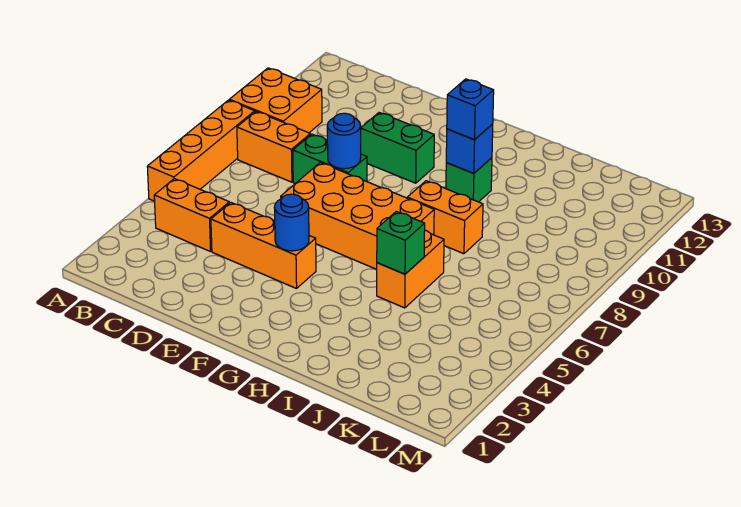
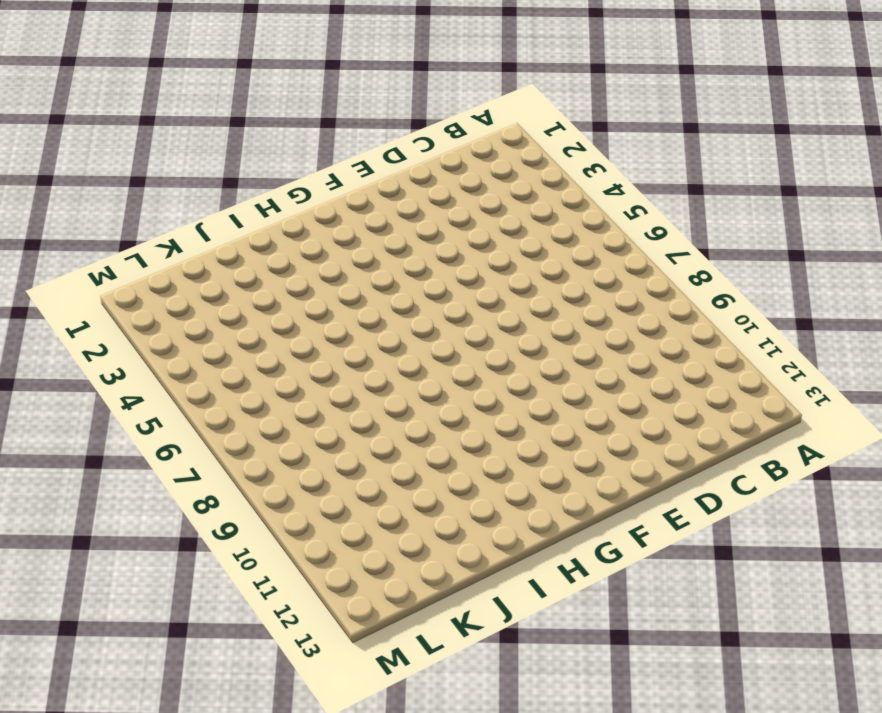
none -> orange brick A5:A8 level 1
none -> orange brick A9:B10 level 1
none -> orange brick B4:C4 level 1

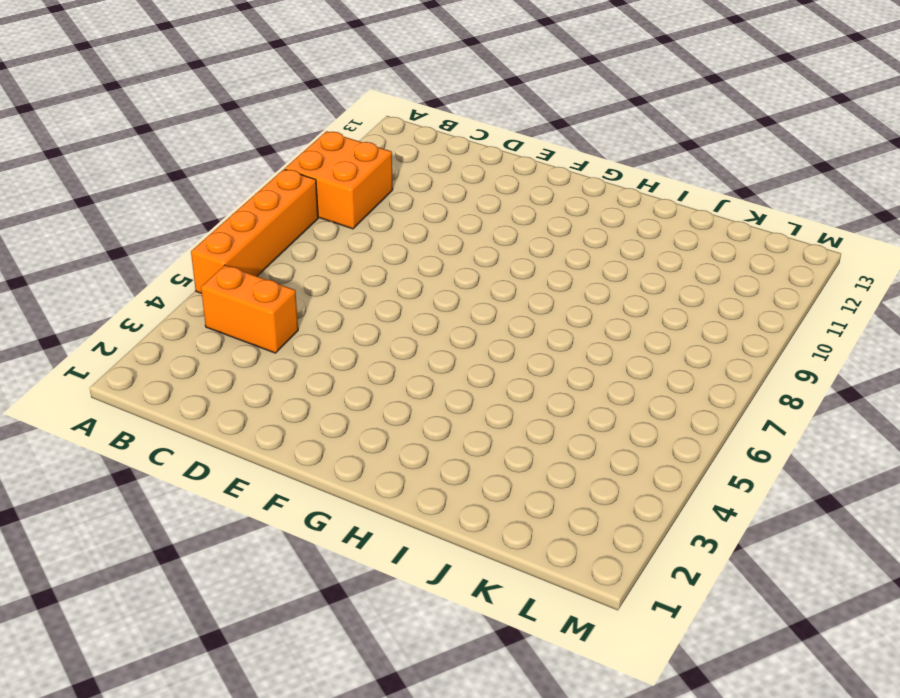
none -> orange brick B8:C8 level 1
none -> orange brick D4:F4 level 1
none -> green brick D8:E8 level 1

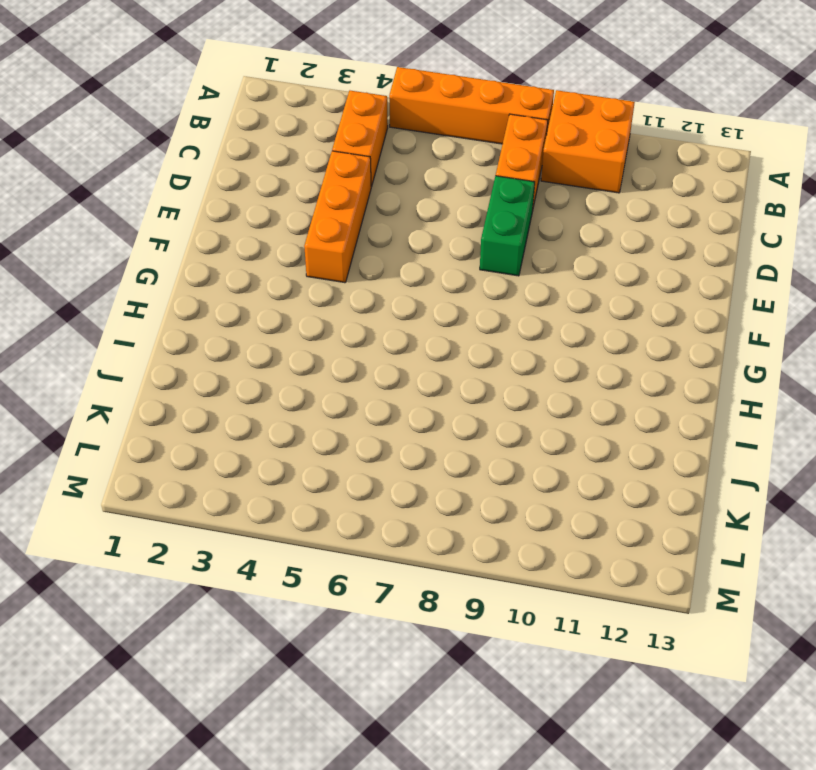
none -> orange brick E6:H7 level 1
none -> green brick E10:F10 level 1
none -> orange brick H8:I8 level 1

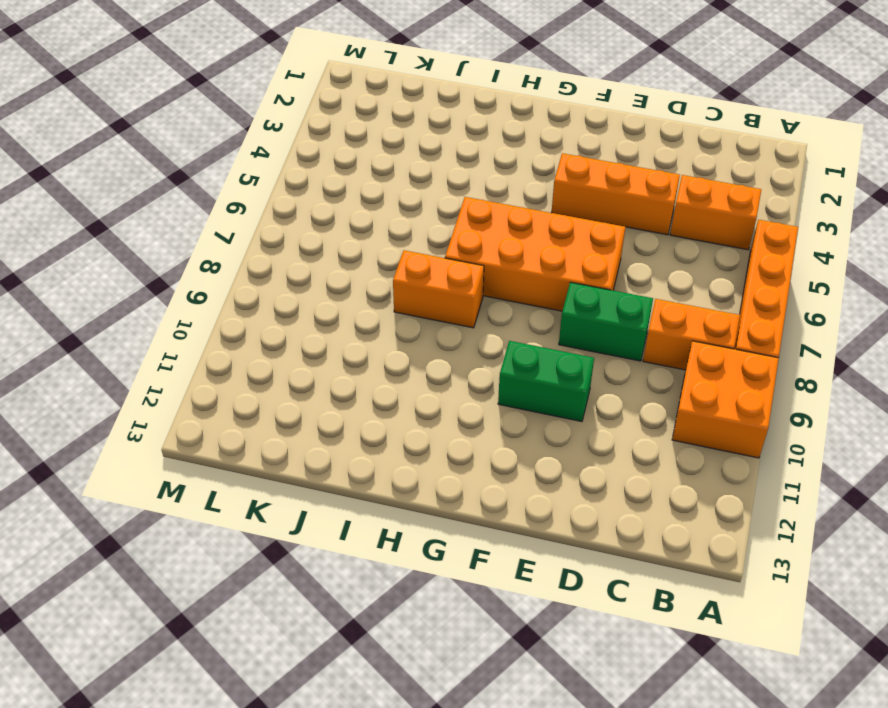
none -> green brick H10 level 1
none -> orange brick I5:I6 level 1
none -> blue round brick E8 level 2

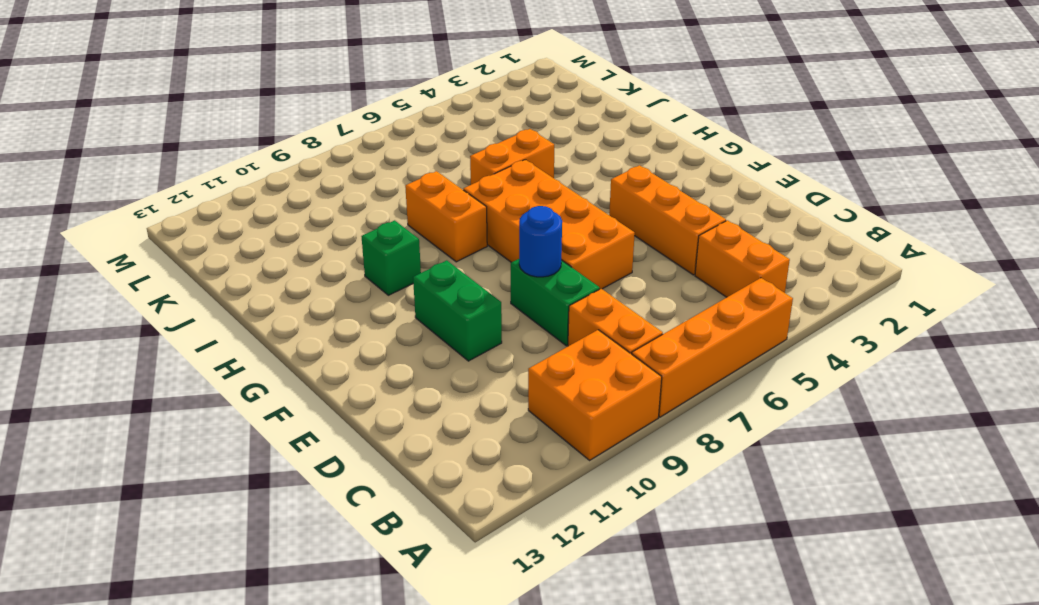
none -> blue round brick F4 level 2
none -> blue brick H10 level 2
none -> green brick I5 level 2

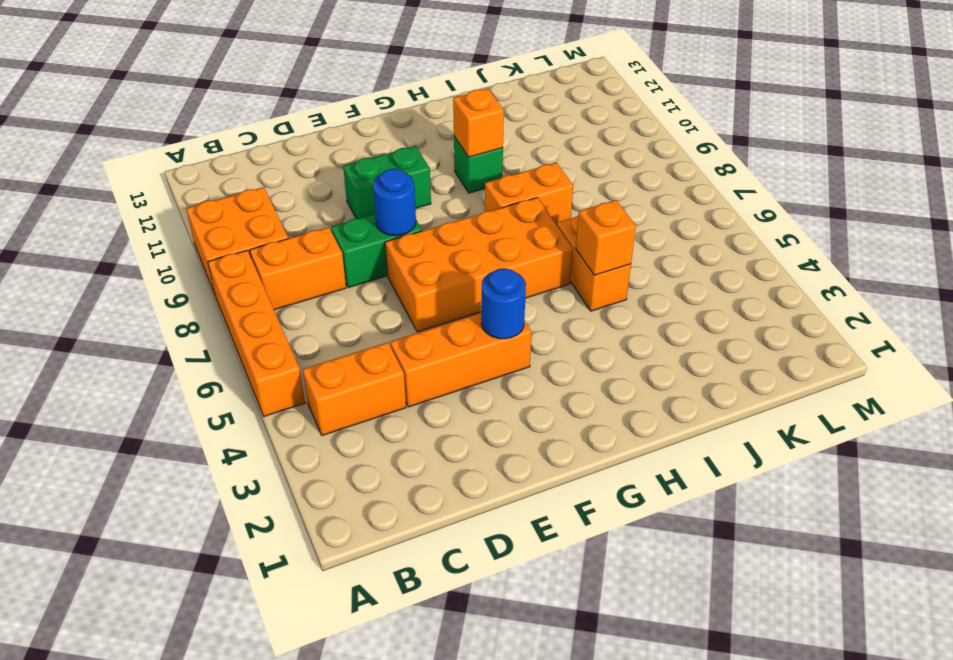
orange brick H10 level 2 -> blue brick H10 level 2
orange brick I5 level 2 -> green brick I5 level 2
none -> blue brick H10 level 3

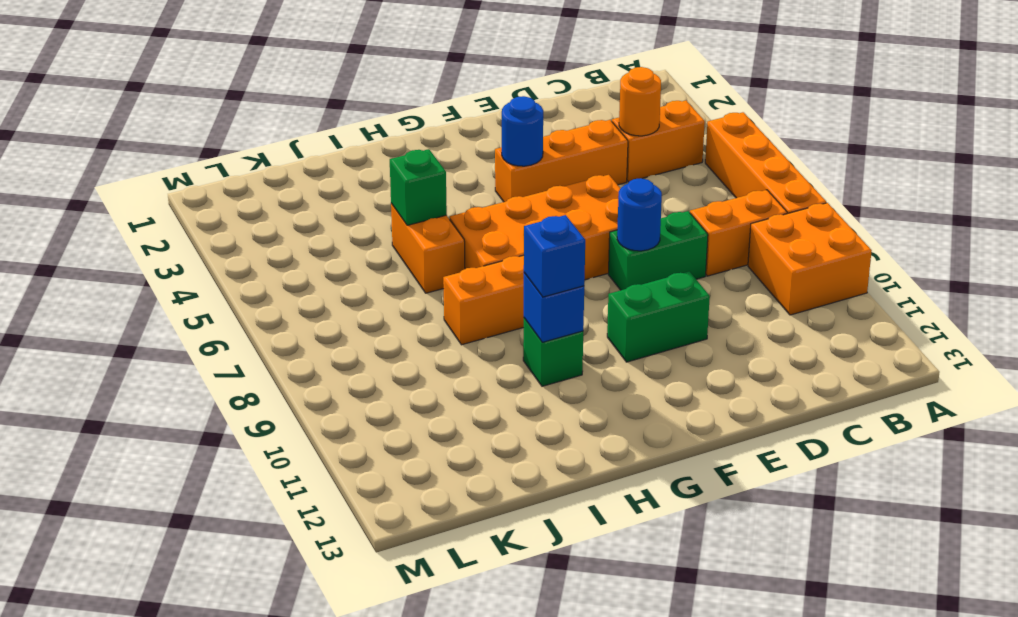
orange round brick C4 level 2 -> none

